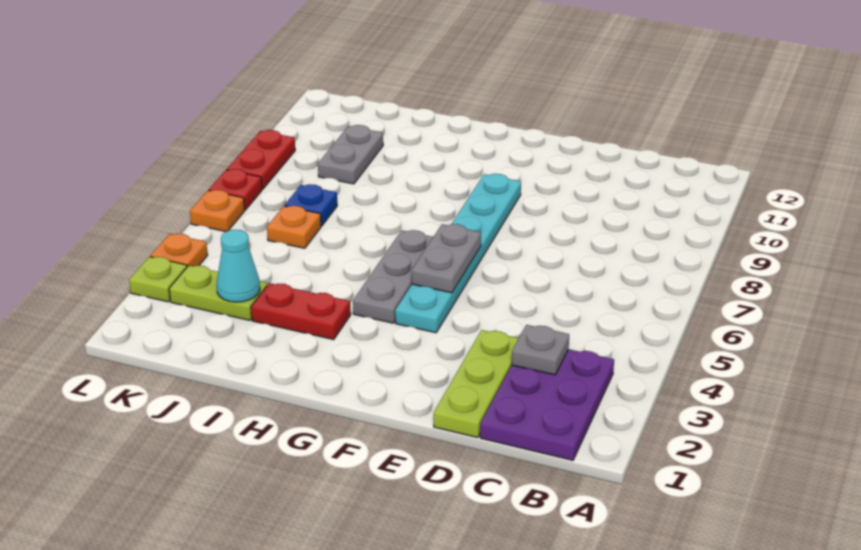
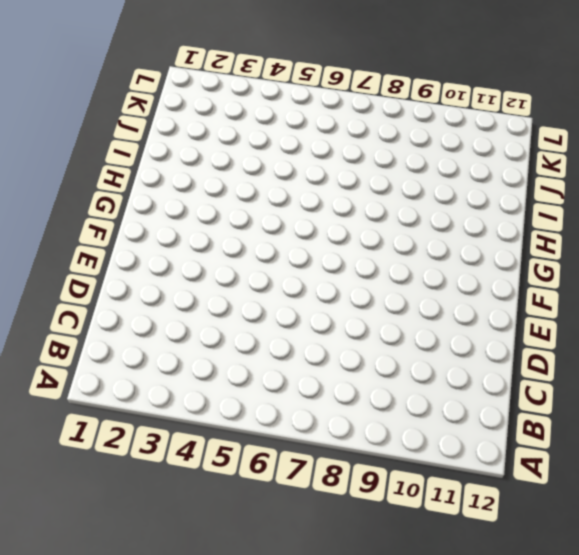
none -> purple plate B1:C3 level 1
none -> lime plate D1:D3 level 1
none -> cyan plate F4:F9 level 1

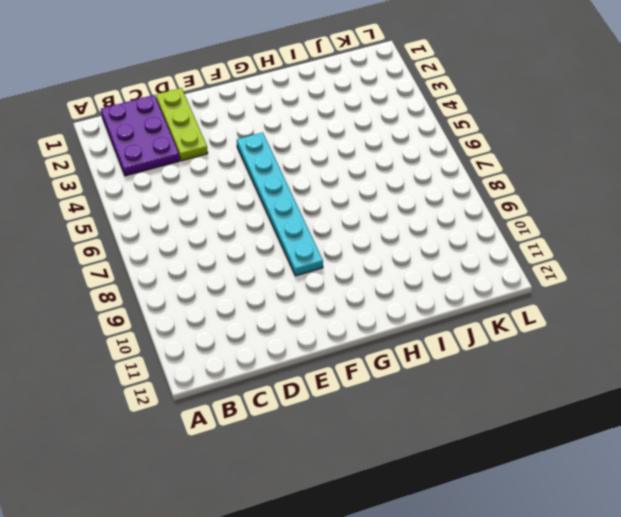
none -> grey plate G4:G6 level 1
none -> red plate H3:I3 level 1
none -> lime plate J3:K3 level 1

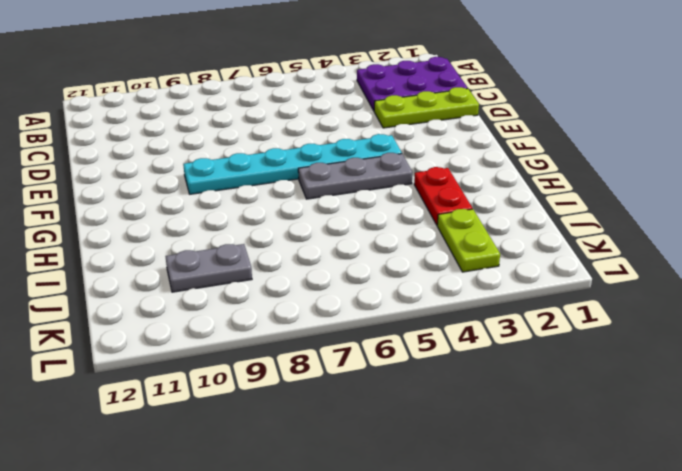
none -> orange plate J6 level 1
none -> blue plate J7 level 1
none -> lime plate L3 level 1

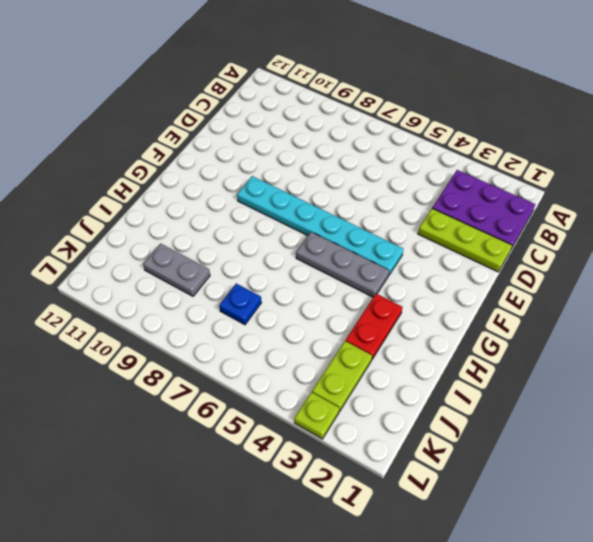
none -> orange plate J6 level 1
none -> orange plate L4 level 1
none -> orange plate L6 level 1

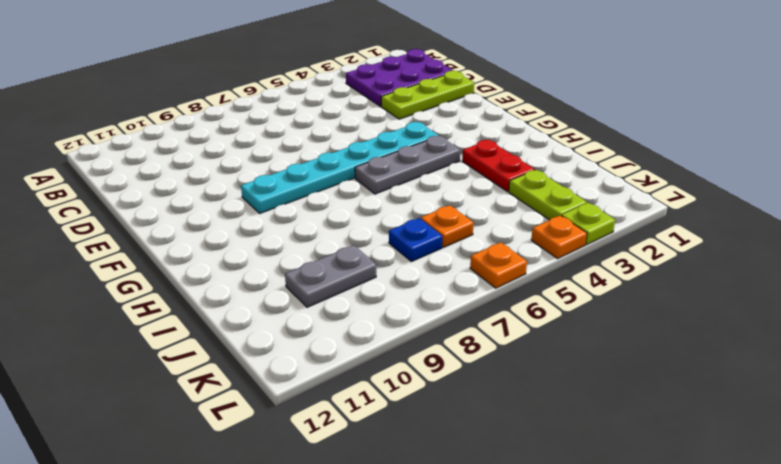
none -> red plate L7 level 1
none -> red plate L8:L9 level 1
none -> grey plate C3 level 2

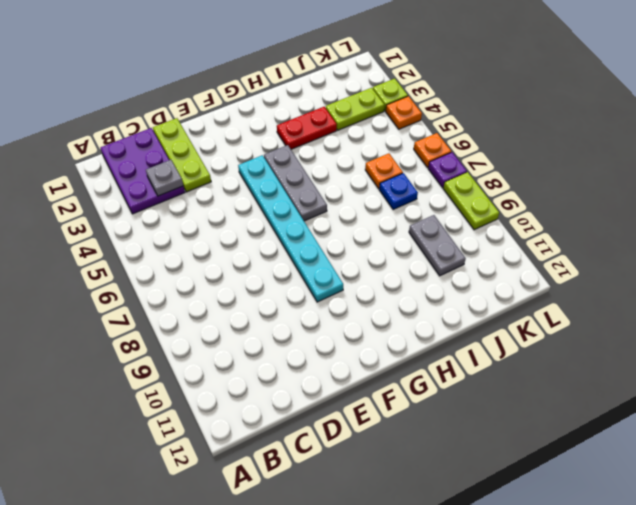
purple plate L7 level 1 -> red plate L7 level 1
lime plate L8:L9 level 1 -> red plate L8:L9 level 1
none -> grey plate F5:F6 level 2
none -> cyan cone J3 level 2

